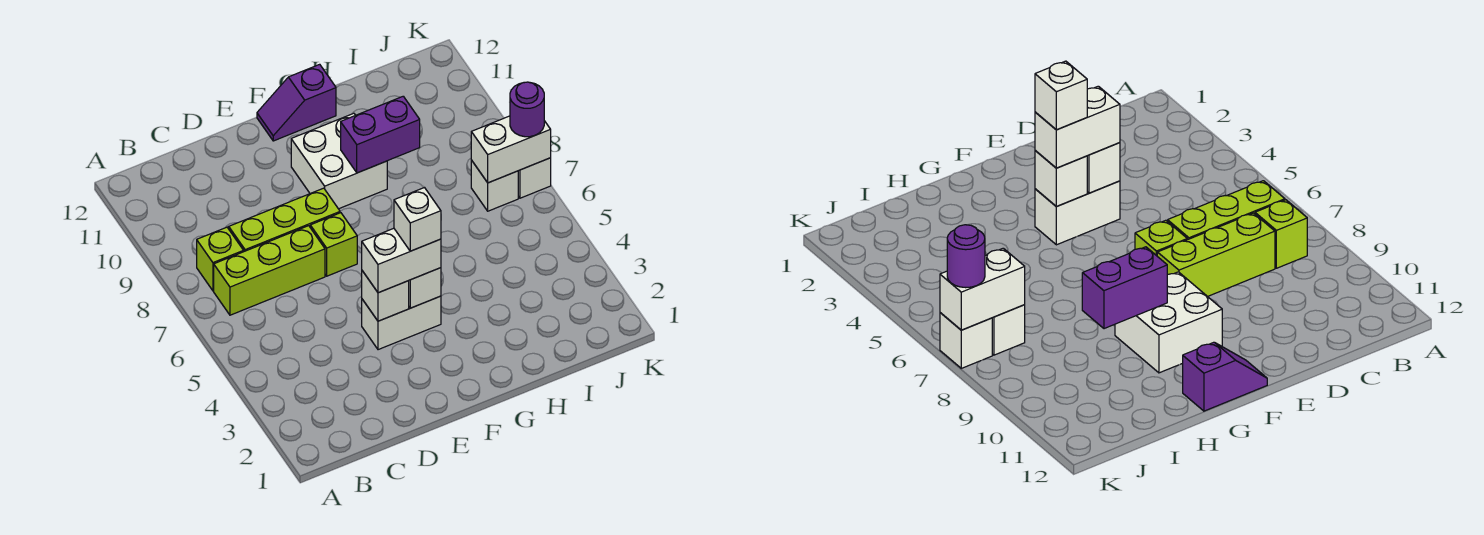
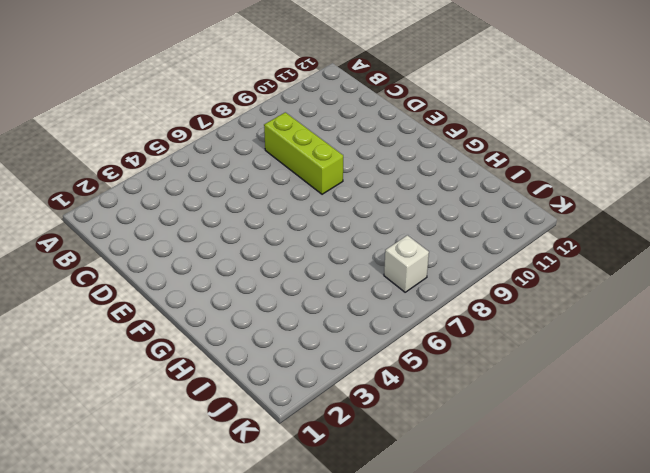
none -> lime brick B7:D7 level 1
none -> lime brick B8 level 1
none -> white brick E4:F4 level 1

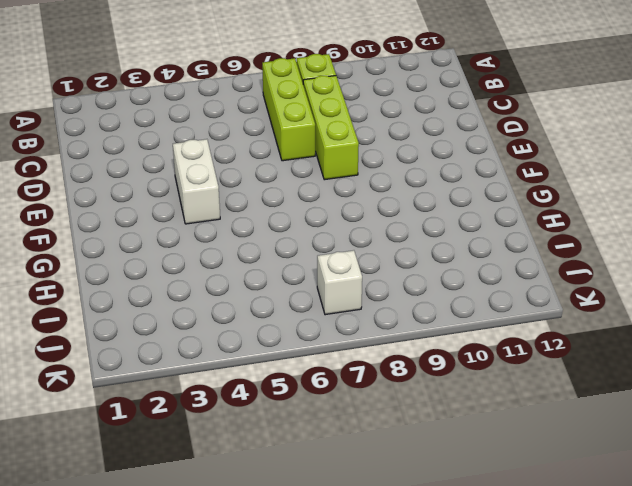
none -> lime brick E7 level 1
none -> white brick F9:G10 level 1
none -> purple slope F12:G12 level 1 top G

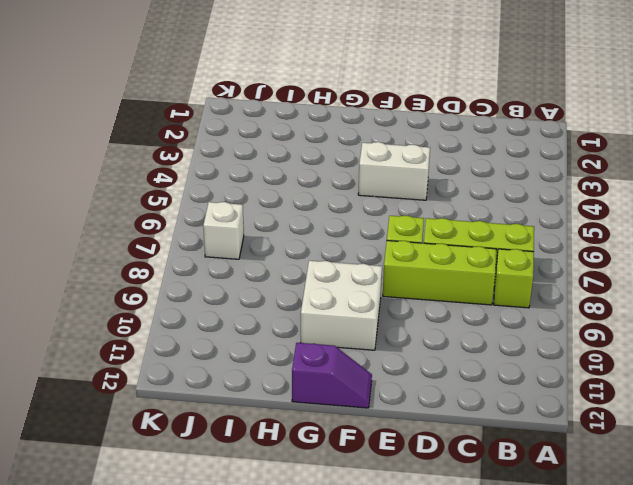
none -> white brick K7 level 1
none -> white brick E4 level 2
none -> white brick F4 level 2

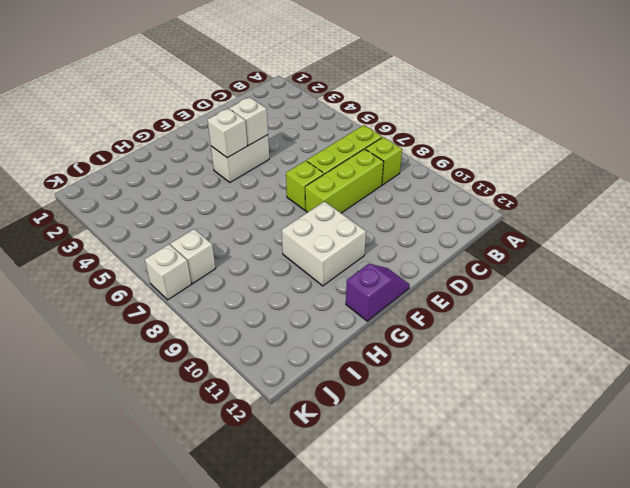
none -> purple brick G9:H9 level 2
none -> white brick J7:K7 level 2
none -> white brick E4:F4 level 3

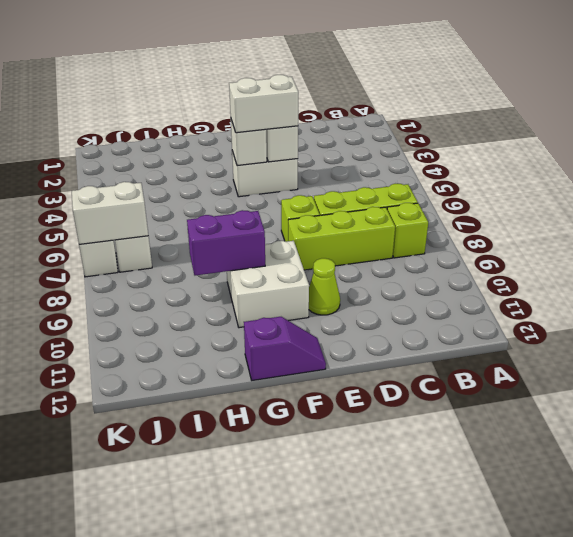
lime cone E10 level 1 -> none
none -> purple round brick K7 level 3
none -> white brick F4 level 4

